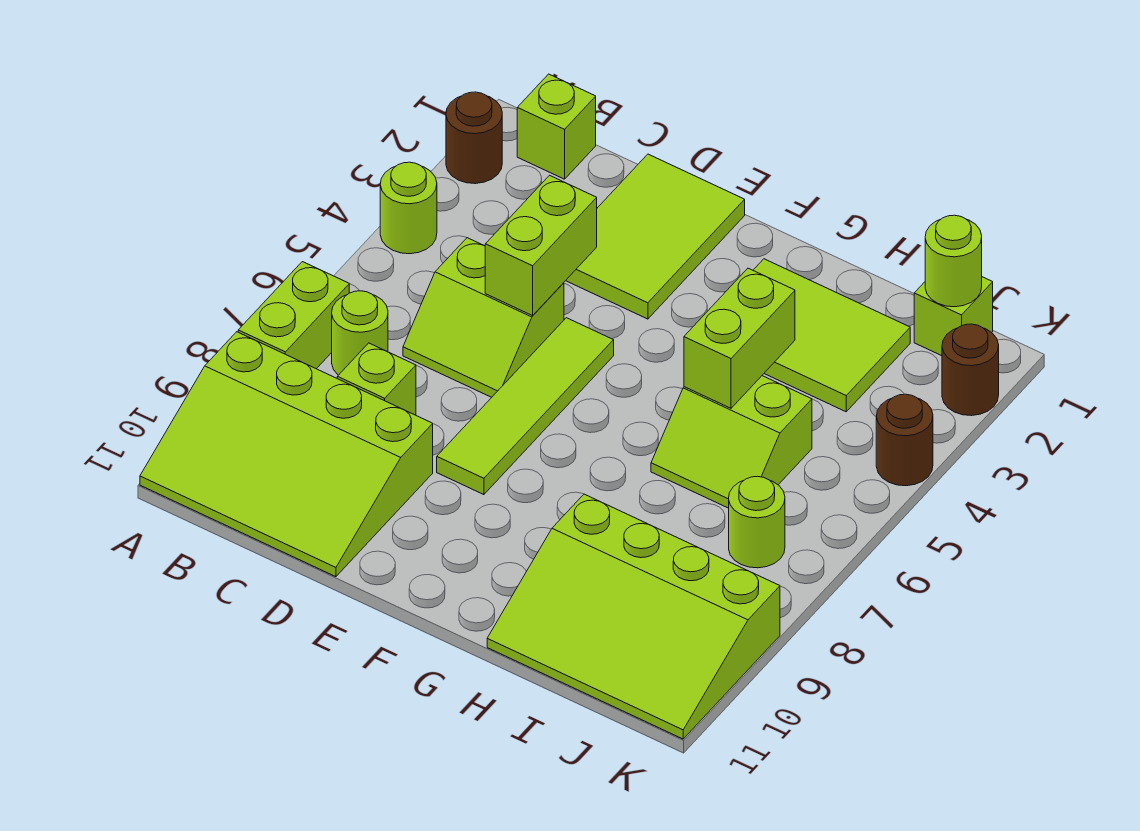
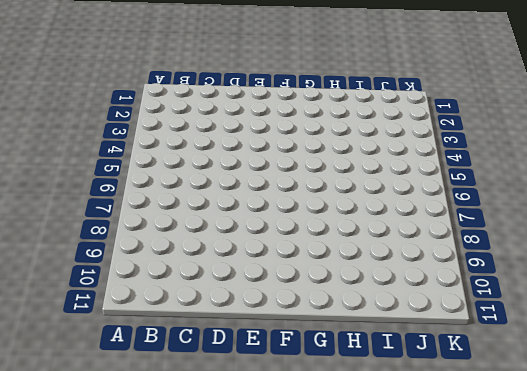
none -> brown round brick A2 level 1
none -> lime round brick A4 level 1
none -> lime brick A7:A8 level 1

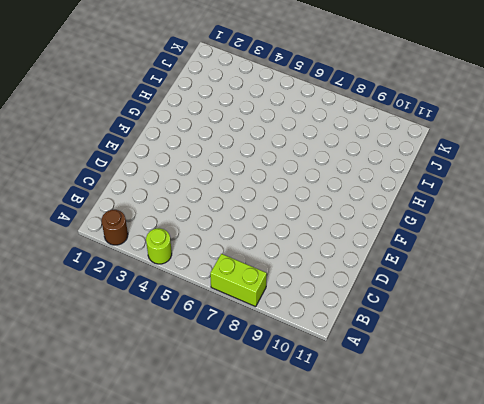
none -> lime slope A9:D11 level 1 top 9
none -> lime brick B1 level 1
none -> lime round brick B7 level 1

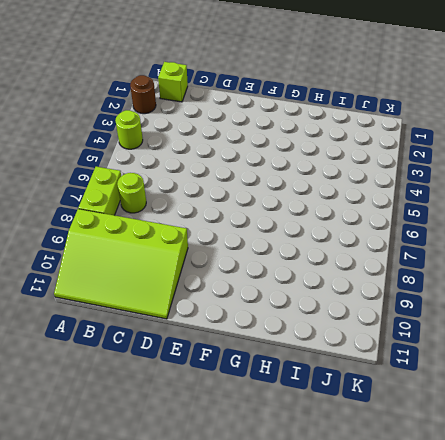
none -> lime slope C5:D6 level 1 top 5
none -> lime brick C8 level 1
none -> lime tile D1:E3 level 1

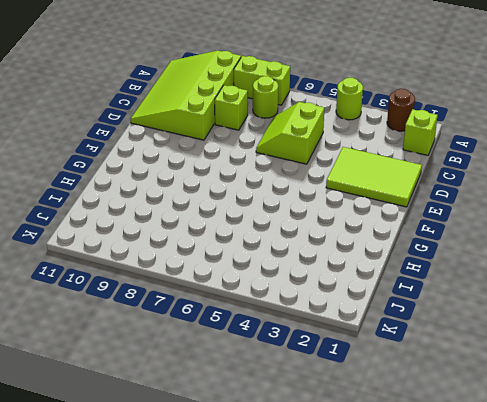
none -> lime tile E5:E8 level 1
none -> lime tile G2:I3 level 1
none -> lime slope H5:I6 level 1 top 5

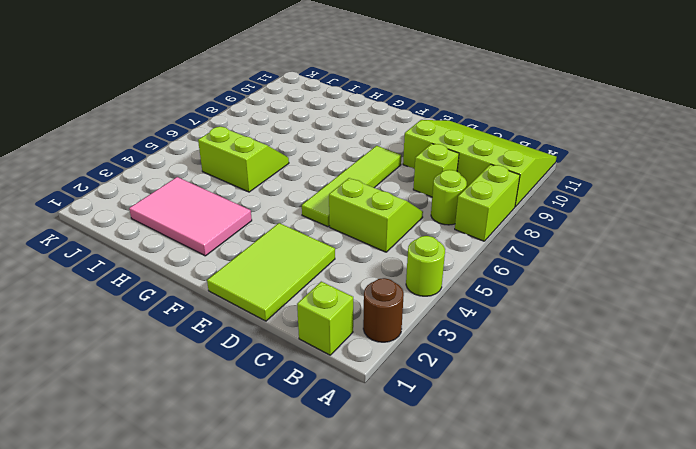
pink tile G2:I3 level 1 -> lime tile G2:I3 level 1
none -> lime slope H9:K11 level 1 top 9
none -> lime brick J1 level 1
none -> lime round brick J7 level 1

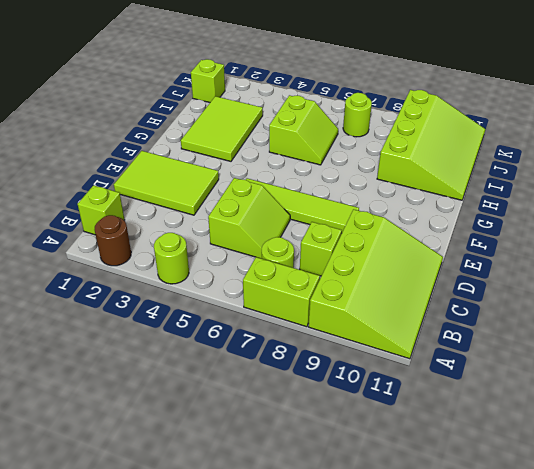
none -> brown round brick K2 level 1
none -> brown round brick K4 level 1
none -> lime brick D4:D5 level 2

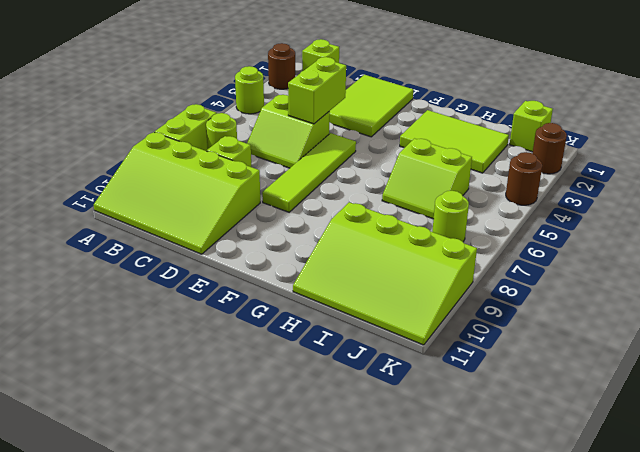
none -> lime brick H4:H5 level 2
none -> lime round brick J1 level 2

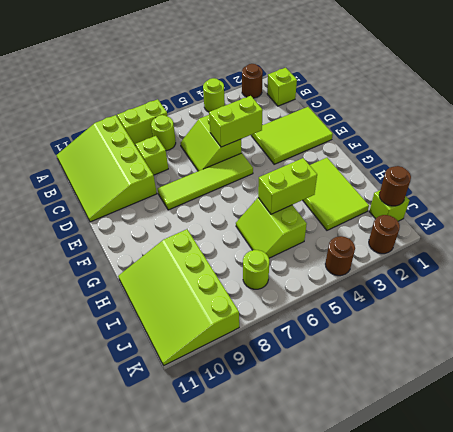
brown round brick J1 level 2 -> lime round brick J1 level 2

